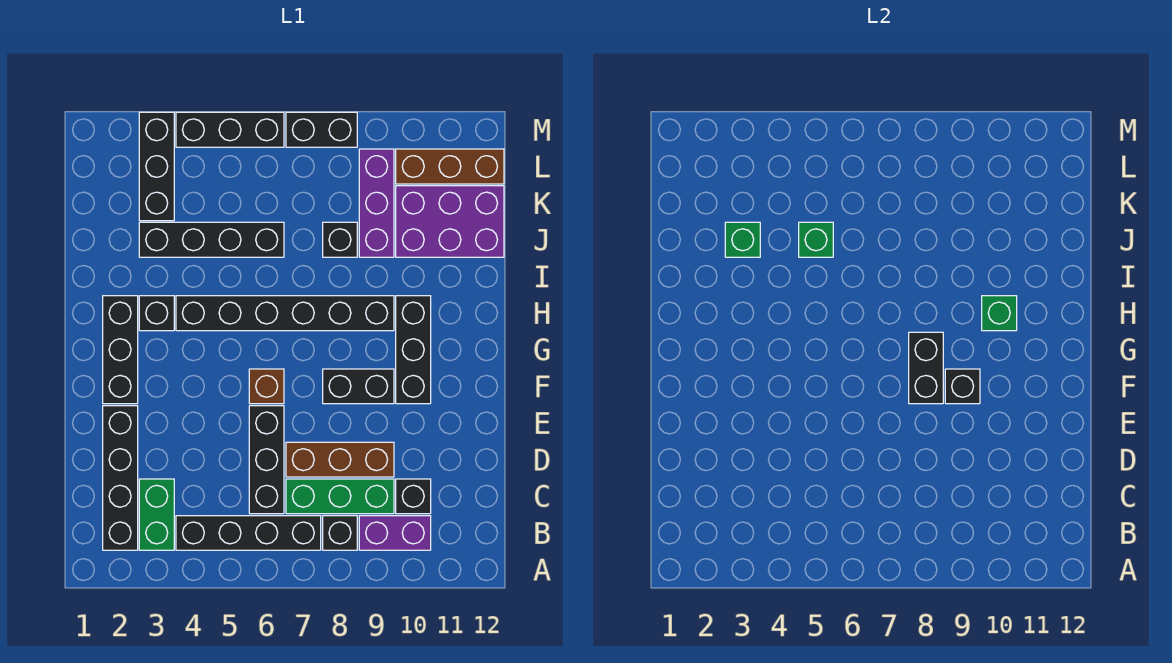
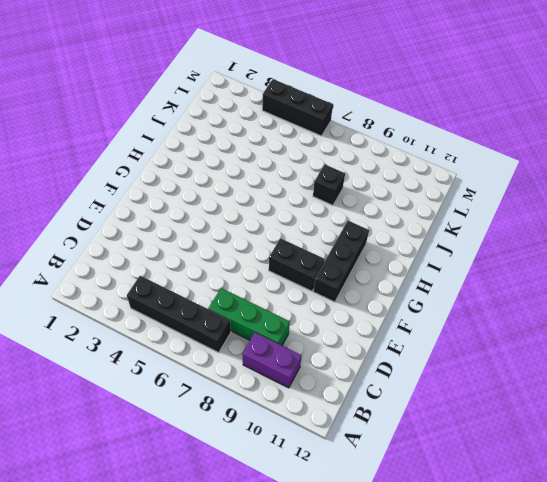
none -> black brick B2:E2 level 1
none -> green brick B3:C3 level 1
none -> black brick B8 level 1

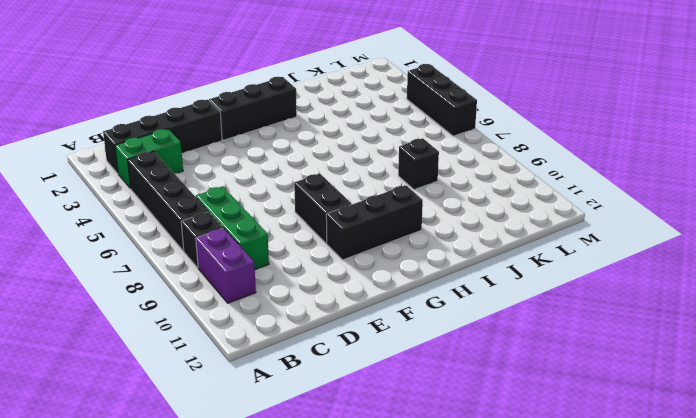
none -> black brick C6:E6 level 1
none -> black brick C10 level 1
none -> brown brick D7:D9 level 1

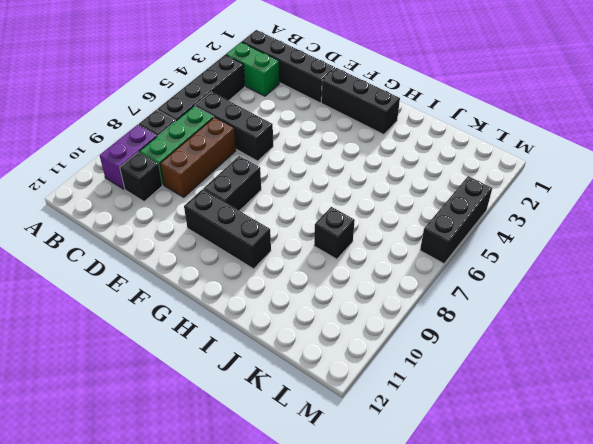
none -> brown brick F6 level 1
none -> black brick H3 level 1
none -> black brick H4:H9 level 1

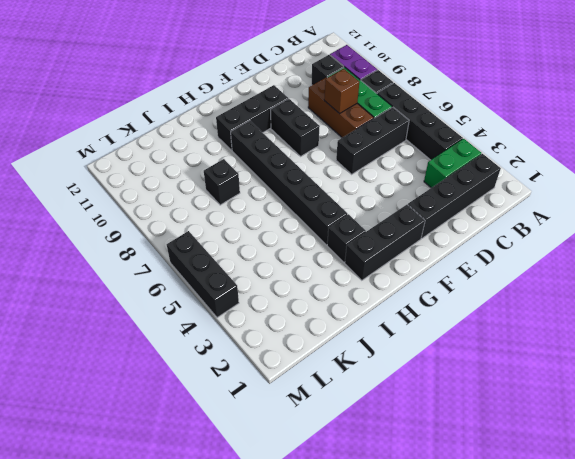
brown brick D8 level 2 -> brown brick F6 level 1
none -> black brick J3:J6 level 1
none -> purple brick J9:L9 level 1
none -> purple brick J10:K12 level 1

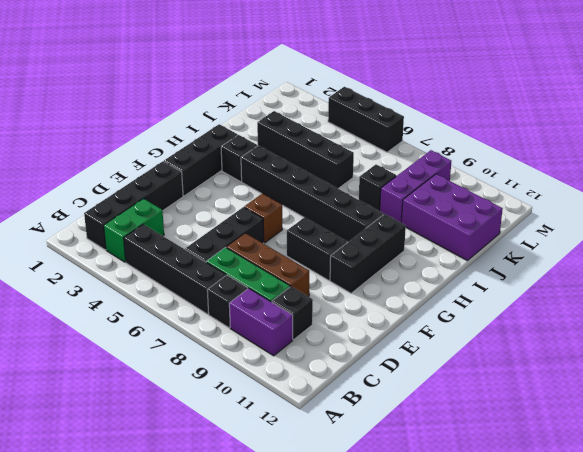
none -> black brick K3:M3 level 1
none -> brown brick L10:L12 level 1
none -> black brick M7:M8 level 1

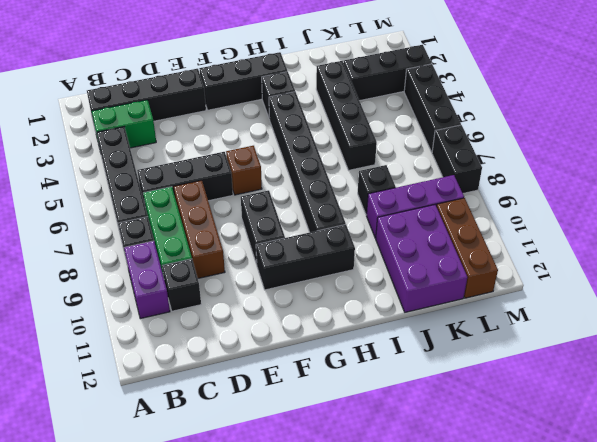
none -> black brick F8:G8 level 2
none -> black brick F9 level 2
none -> green brick H10 level 2

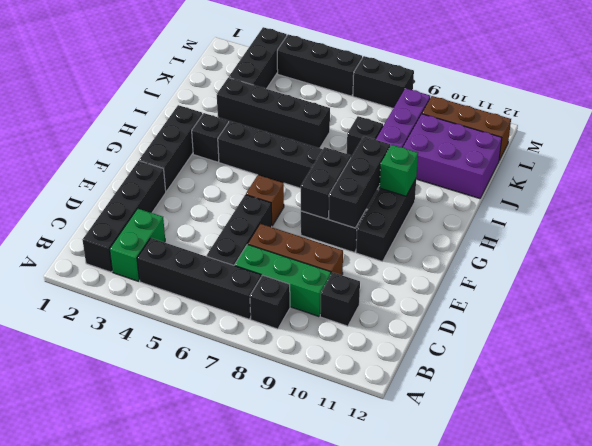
black brick F9:H9 level 2 -> black brick F9 level 2
none -> purple brick B9:B10 level 1
none -> green brick J3 level 2
none -> green brick J5 level 2

